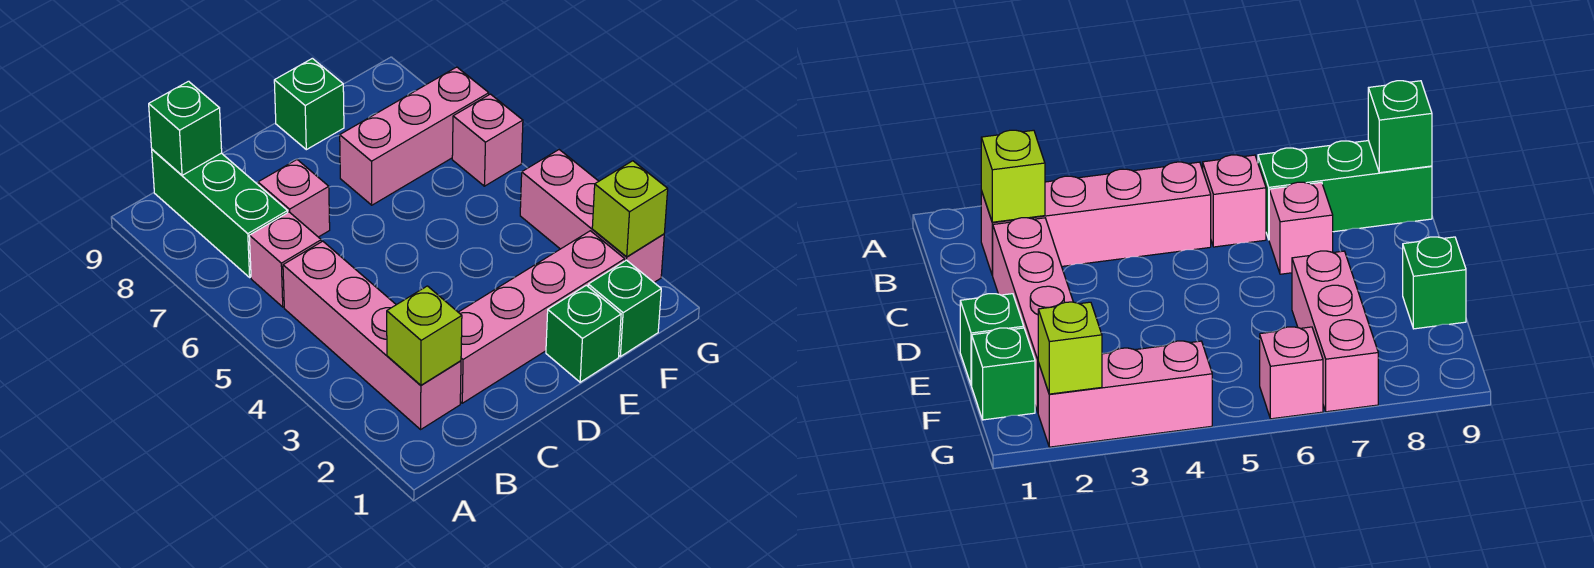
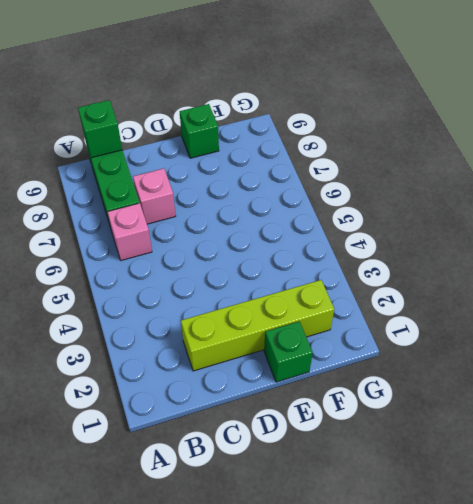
lime brick C2:F2 level 1 -> pink brick C2:F2 level 1
none -> pink brick B2:B5 level 1
none -> pink brick E7:G7 level 1
none -> green brick F1 level 1

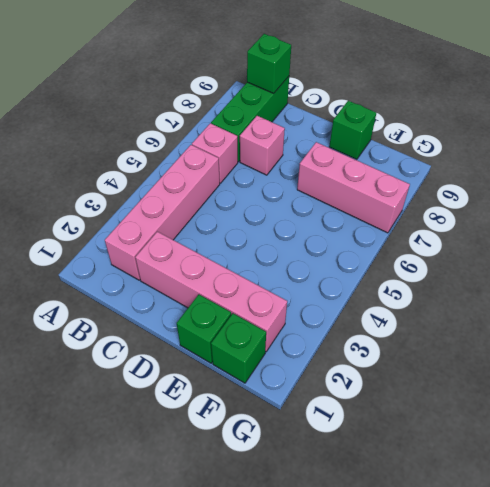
none -> pink brick G2:G4 level 1
none -> pink brick G6 level 1
none -> lime brick B2 level 2

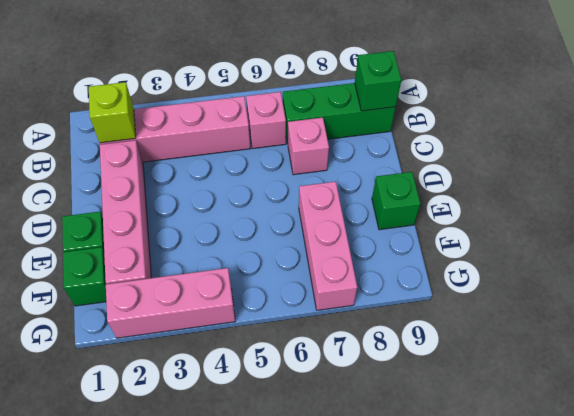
none -> pink brick G6 level 1
none -> lime brick G2 level 2

